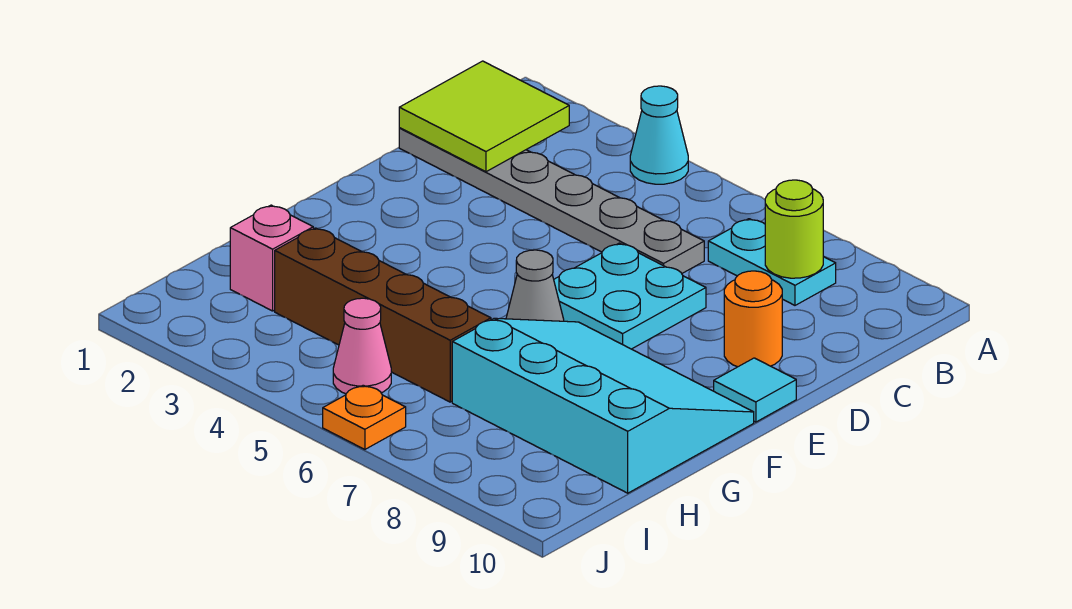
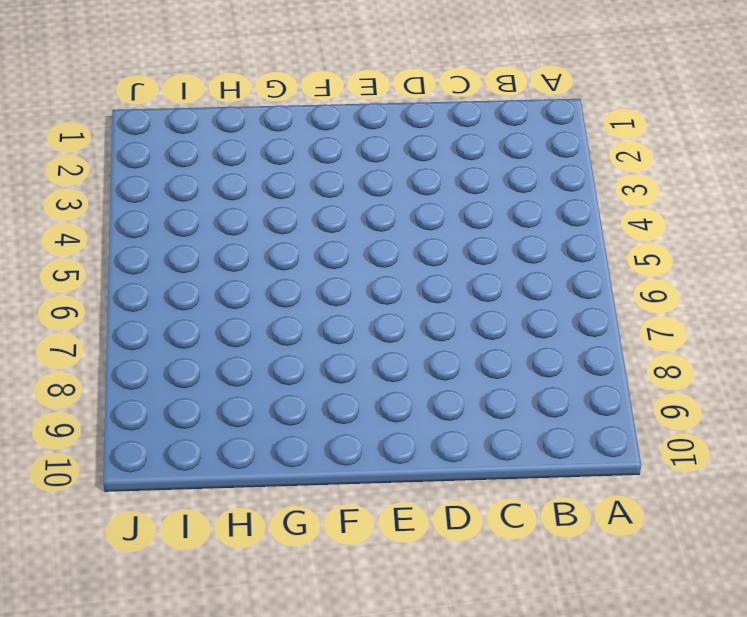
none -> cyan cone A4 level 1
none -> cyan plate B7:B8 level 1
none -> grey plate C1:C6 level 1

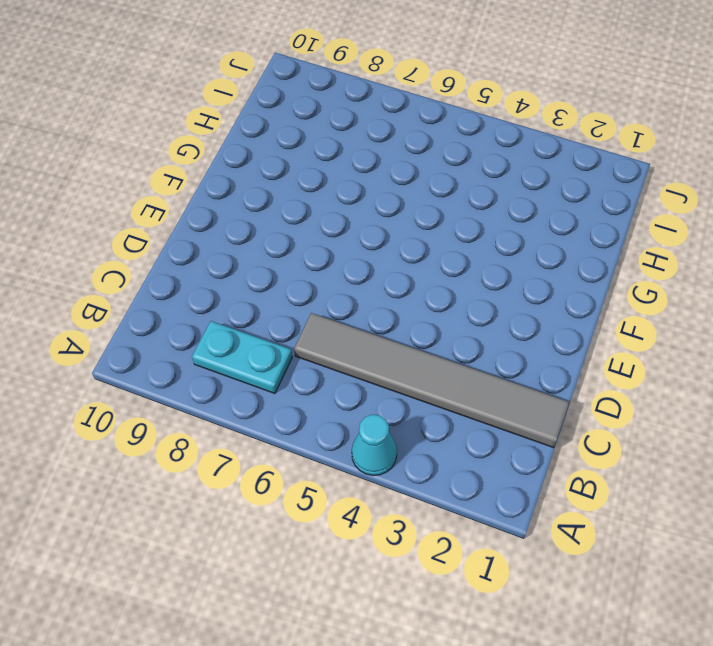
grey tile C1:C6 level 1 -> grey plate C1:C6 level 1
none -> cyan plate D6:E7 level 1
none -> orange round brick D9 level 1
none -> cyan tile E10 level 1

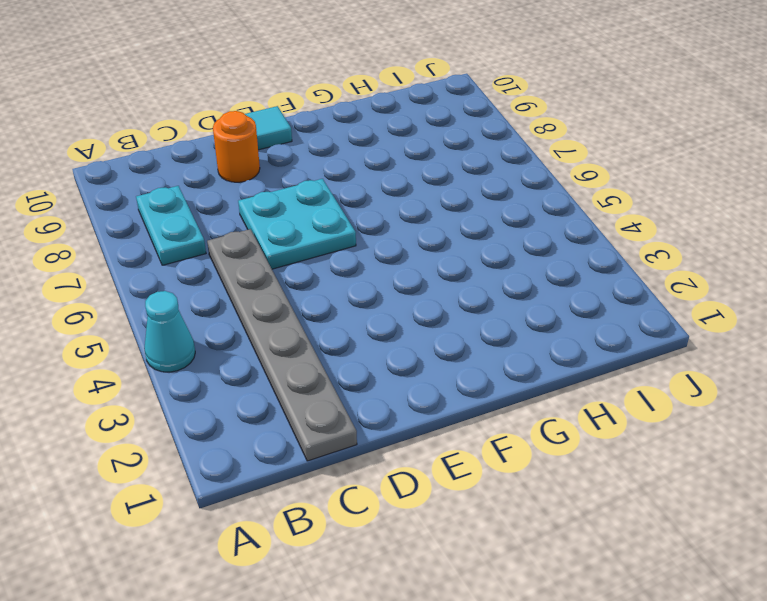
none -> grey cone F6 level 1
none -> cyan slope F7:H10 level 1 top H
none -> pink brick H2 level 1

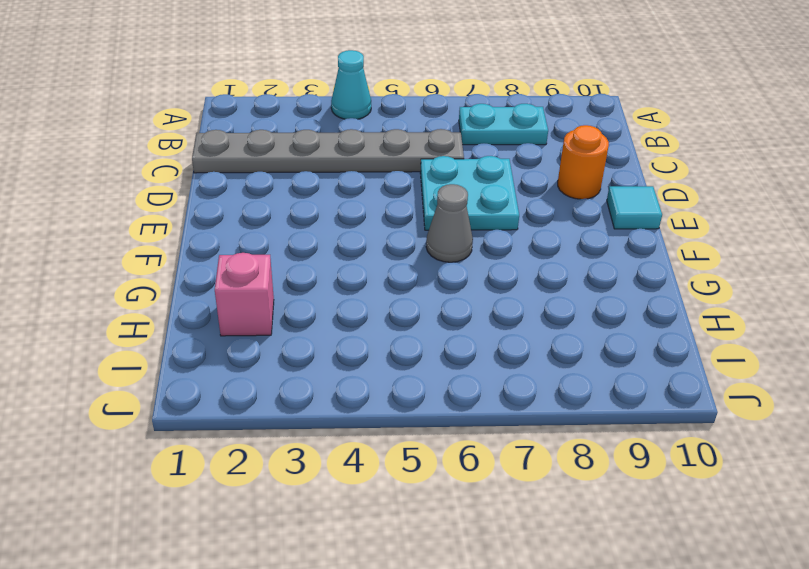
none -> cyan slope F7:H10 level 1 top H
none -> brown brick H3:H6 level 1
none -> pink cone I5 level 1

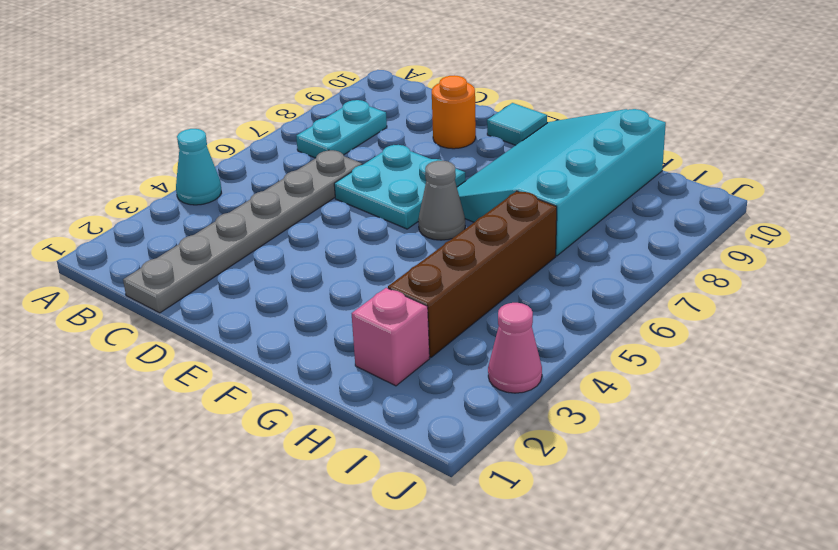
pink cone J3 level 1 -> pink cone I5 level 1
none -> orange plate J6 level 1
none -> lime tile B1:C2 level 2
none -> lime round brick B8 level 2

